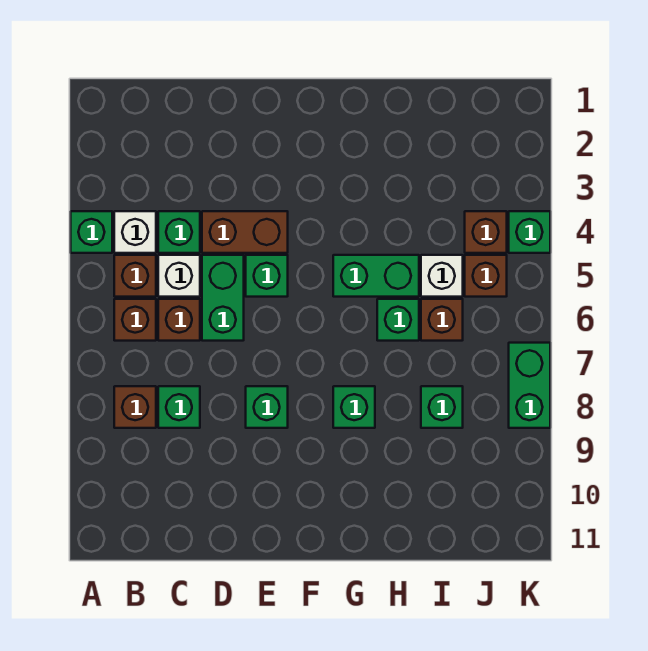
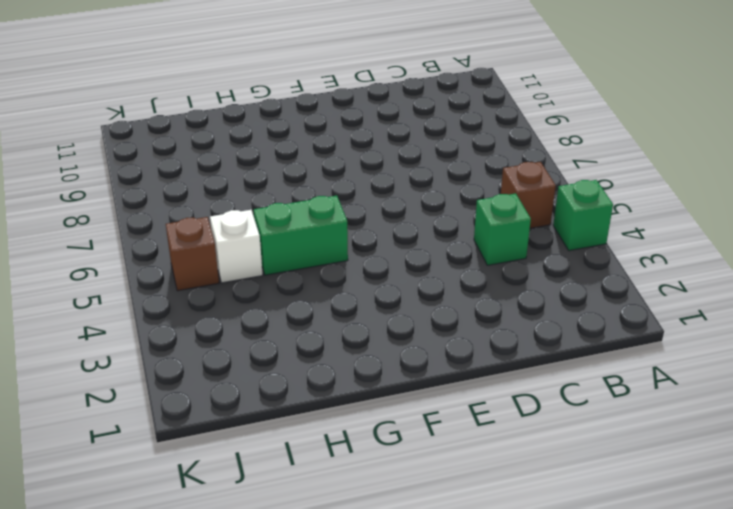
none -> white brick B4 level 1
none -> brown brick B6 level 1
none -> brown brick B8 level 1

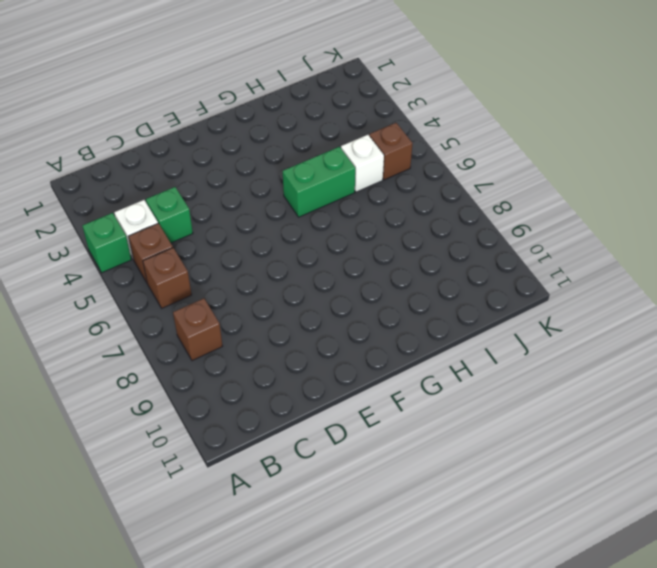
none -> white brick C5 level 1
none -> brown brick C6 level 1
none -> green brick C8 level 1

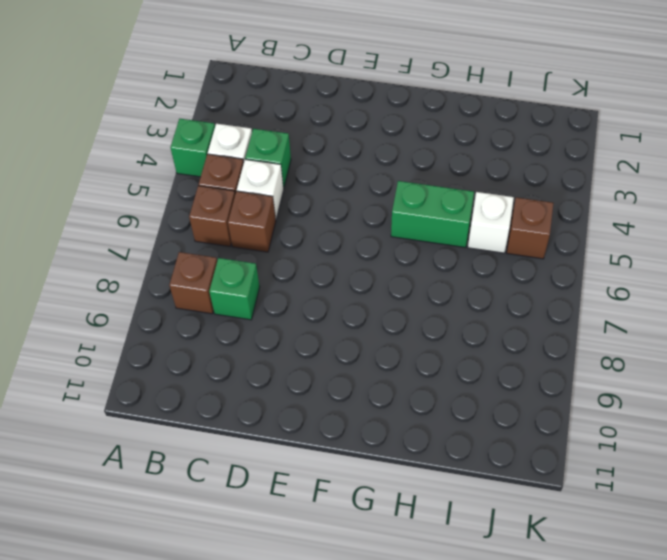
none -> brown brick D4:E4 level 1
none -> green brick D5:D6 level 1
none -> green brick E5 level 1

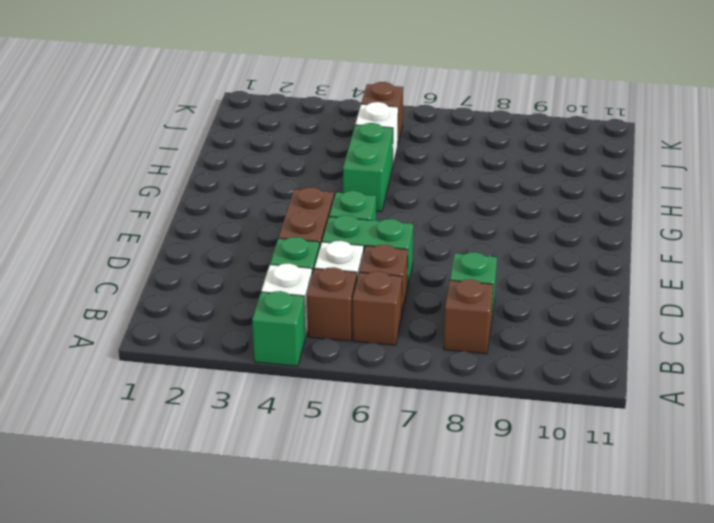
none -> green brick E8 level 1
none -> green brick G8 level 1
none -> green brick H6 level 1

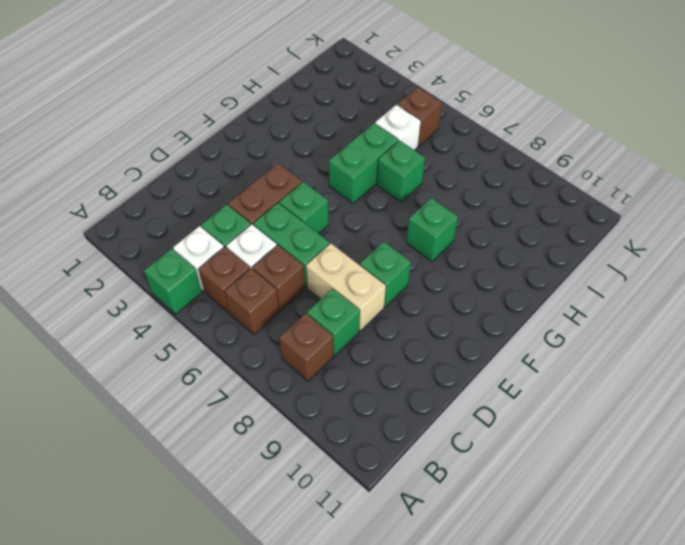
tan brick D7:D8 level 1 -> none
none -> brown brick I6 level 1
none -> green brick I8 level 1
none -> brown brick J4 level 1

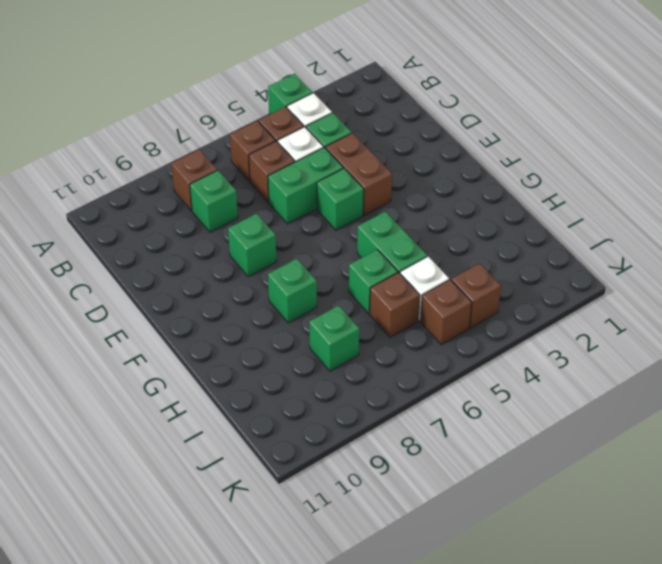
none -> green brick K4 level 1
none -> green brick K7:K8 level 1

